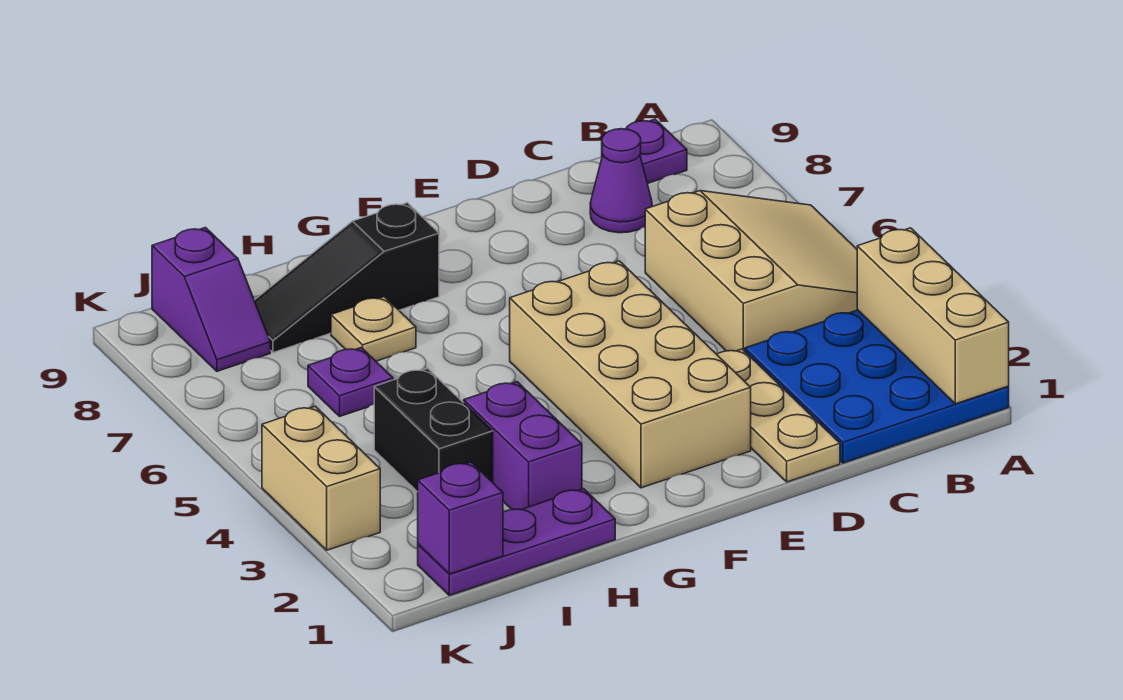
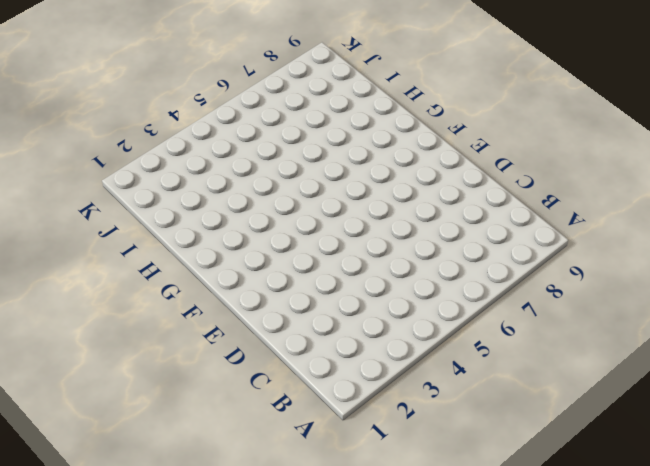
none -> blue plate A1:C3 level 1
none -> tan slope A4:C6 level 1 top C
none -> purple plate B9 level 1

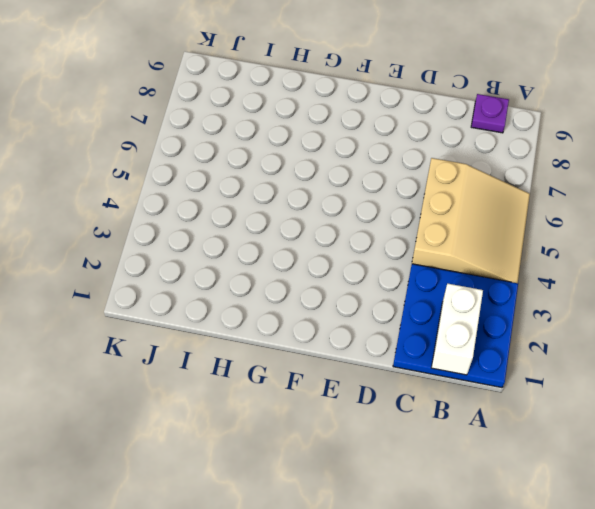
white brick B1:B2 level 2 -> none
none -> purple cone C8 level 1
none -> tan plate D1:D3 level 1
none -> tan brick E2:F5 level 1

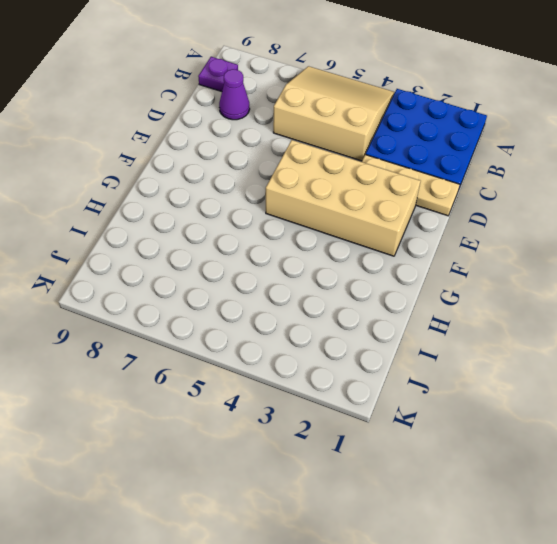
none -> black slope G8:I8 level 1 top G
none -> purple plate H1:J1 level 1
none -> purple brick H2:H3 level 1

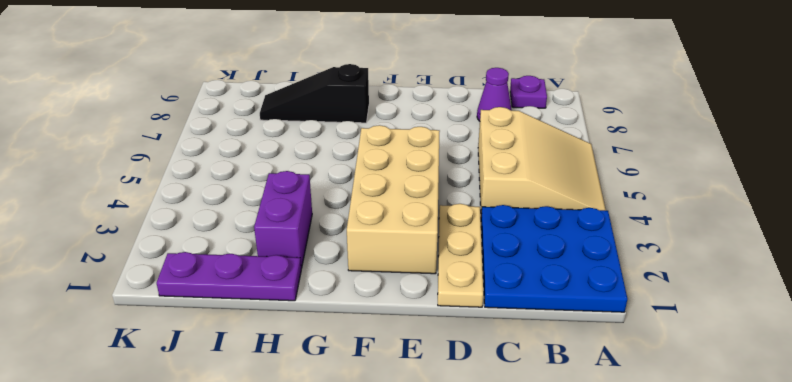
none -> tan plate H7 level 1
none -> black brick I3:I4 level 1
none -> purple plate I6 level 1

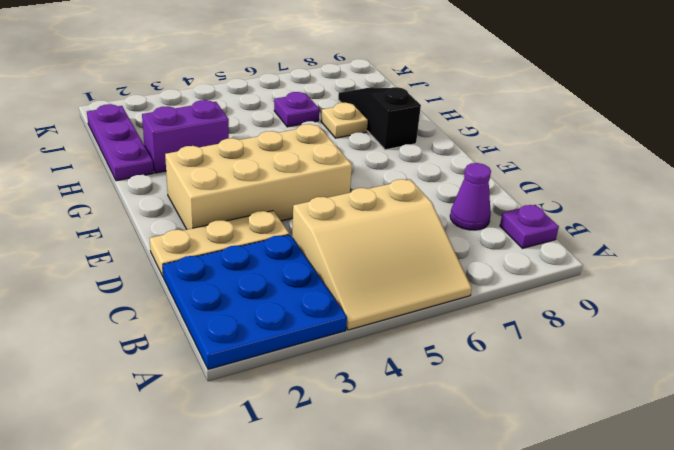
none -> black brick I3:I4 level 1
none -> purple slope J8:J9 level 1 top 9
none -> tan brick K3:K4 level 1

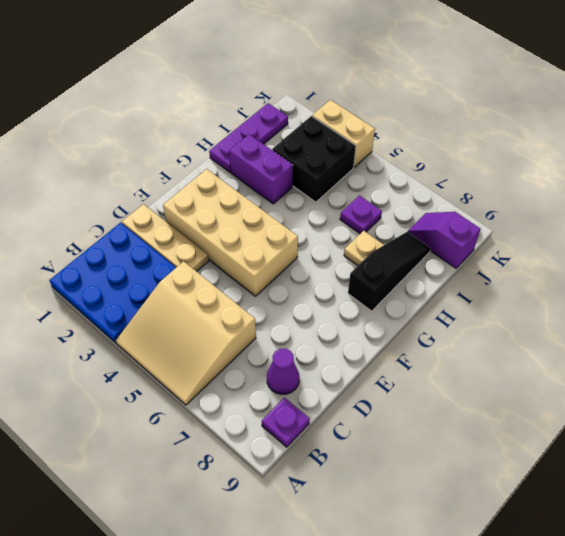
black brick I3:J4 level 1 -> black brick I3:I4 level 1
none -> tan brick A1:A3 level 2
none -> purple brick J1 level 2

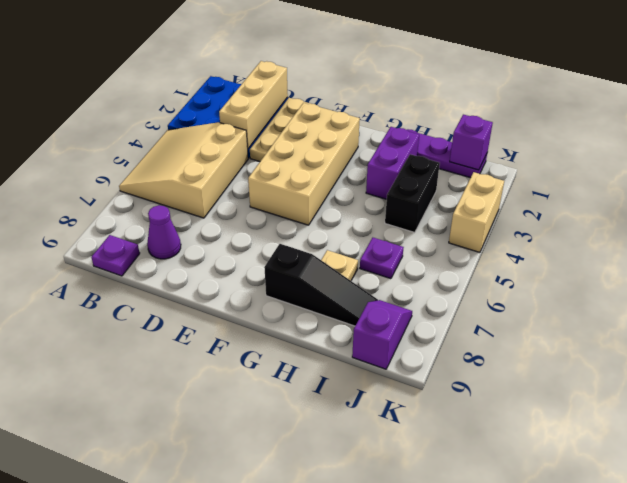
tan brick C1:C3 level 2 -> tan brick A1:A3 level 2

